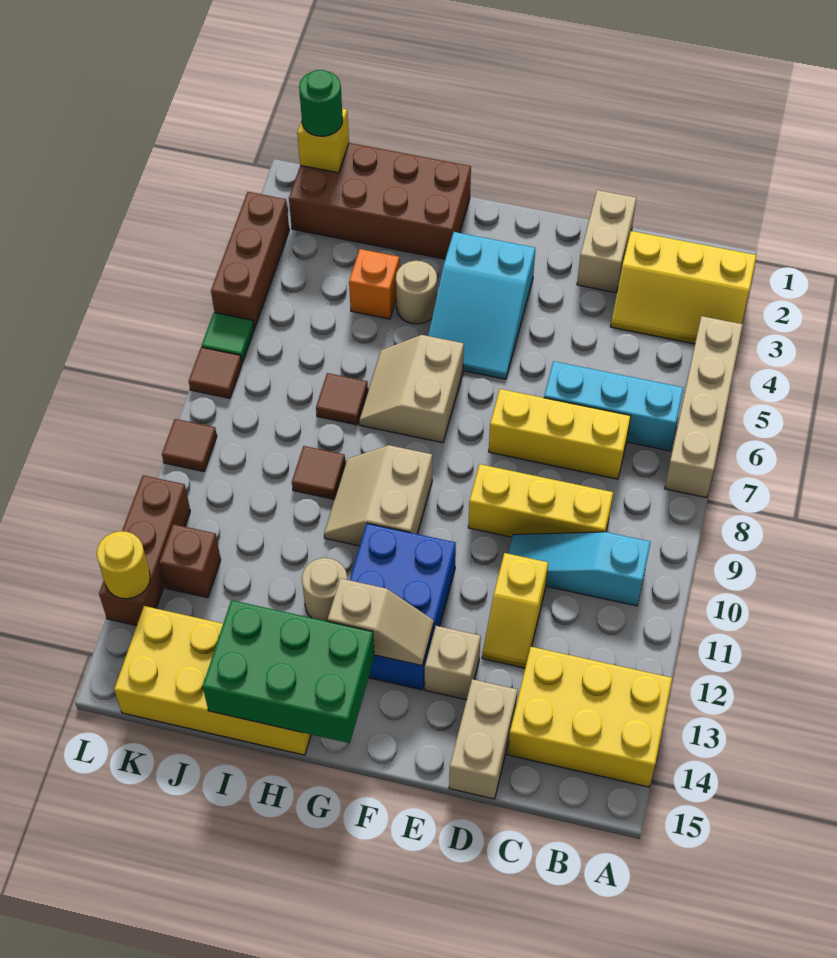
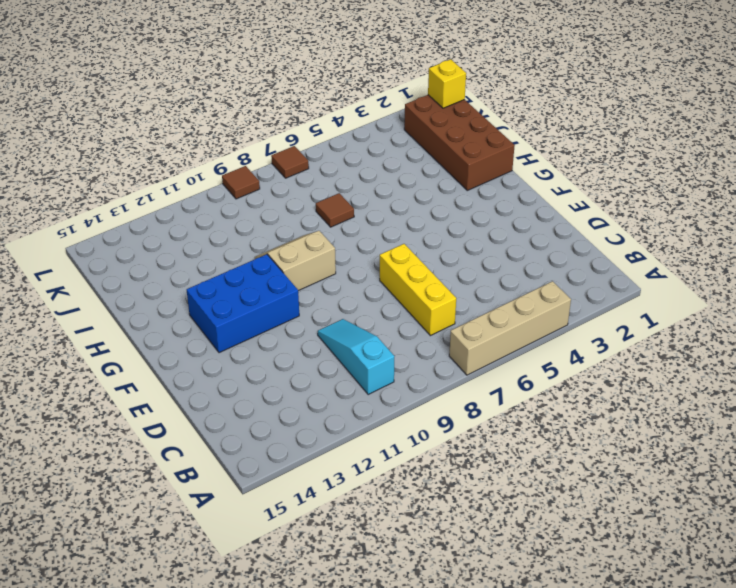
none -> yellow slope A2:C3 level 1 top 2
none -> yellow brick A13:C14 level 1
none -> cyan brick B6:D6 level 1
none -> yellow brick C9:E9 level 1

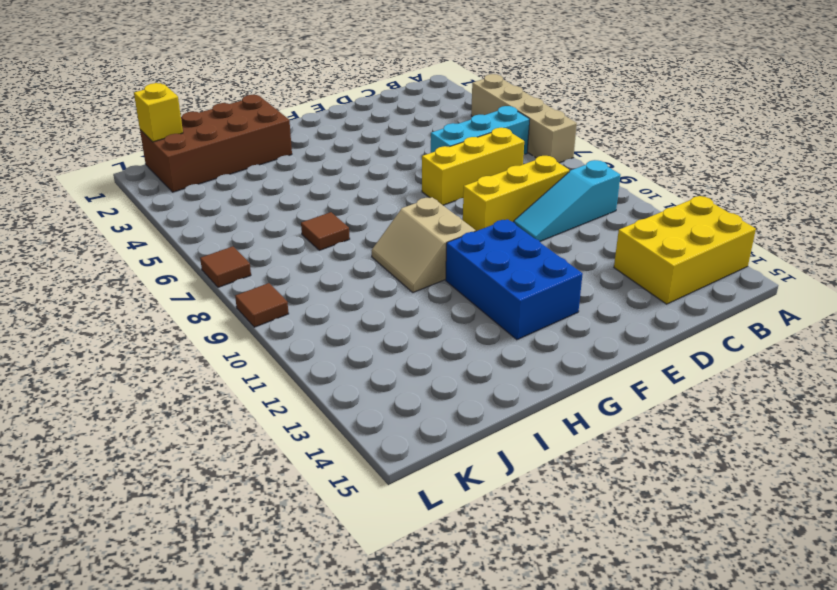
none -> yellow slope A2:C3 level 1 top 2
none -> tan brick D1:D2 level 1
none -> yellow slope D11:D12 level 1 top 11
none -> tan brick D14:D15 level 1

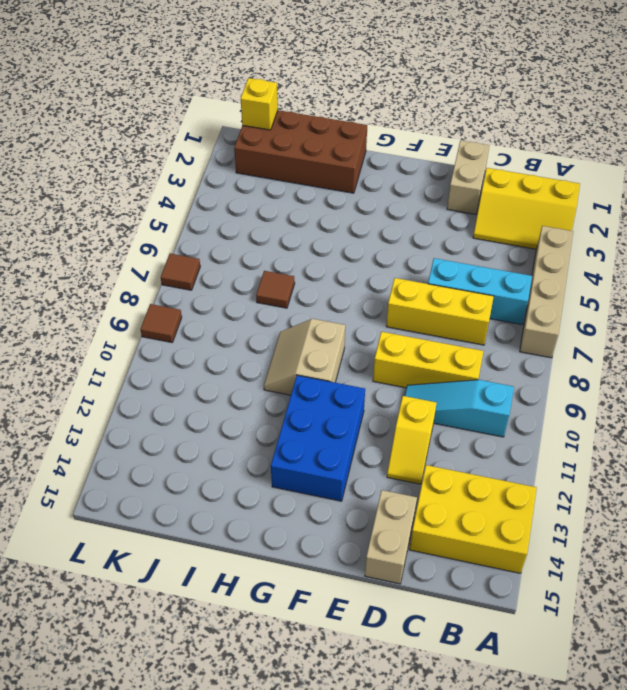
none -> tan brick E13 level 1
none -> cyan slope F3:G5 level 1 top 3
none -> tan slope G6:H7 level 1 top G
none -> tan round brick H4 level 1

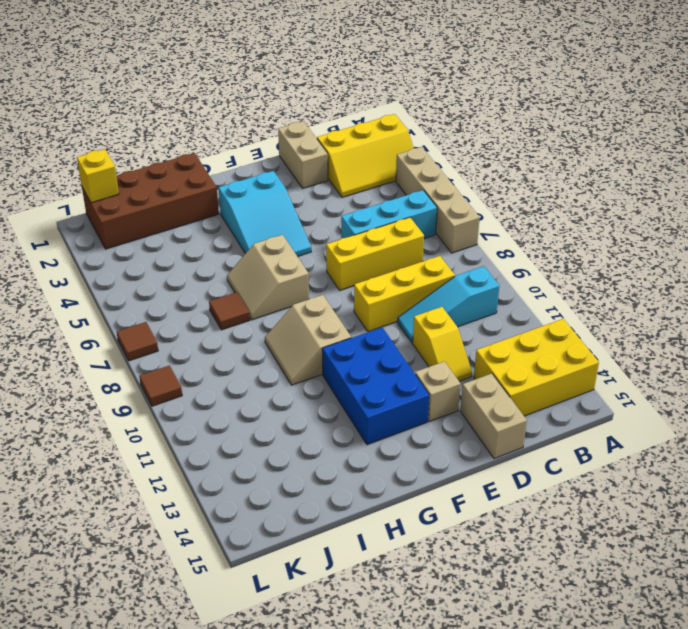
none -> tan round brick H4 level 1
none -> tan round brick H12 level 1
none -> yellow brick H14:K15 level 1
none -> orange brick I4 level 1

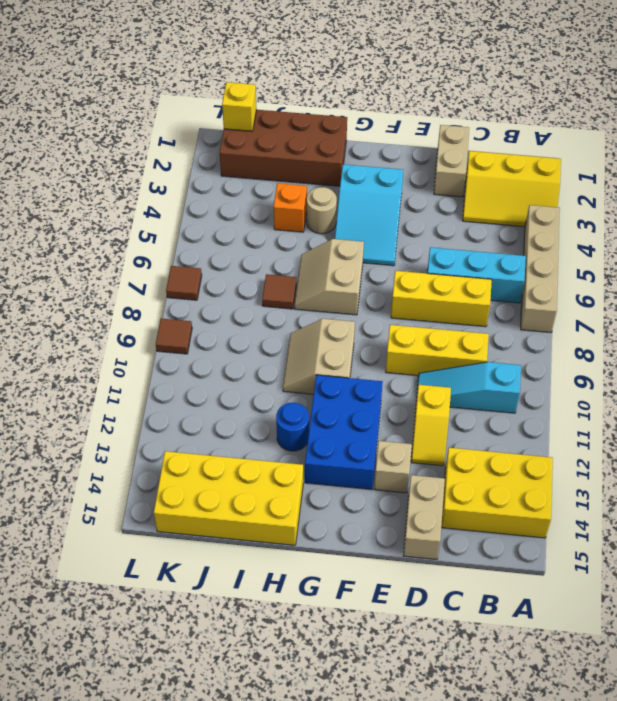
blue round brick H12 level 1 -> tan round brick H12 level 1
none -> brown tile I9 level 1
none -> brown brick K12 level 1
none -> brown brick L3:L5 level 1
none -> green tile L6 level 1

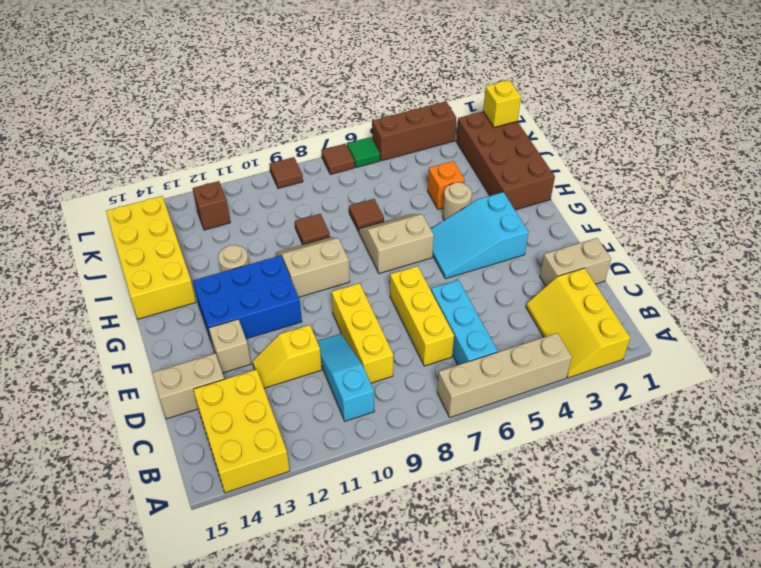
none -> brown brick L11:L13 level 1
none -> tan slope F13:G13 level 2 top G
none -> green brick G14:I15 level 2
none -> yellow round brick L13 level 2

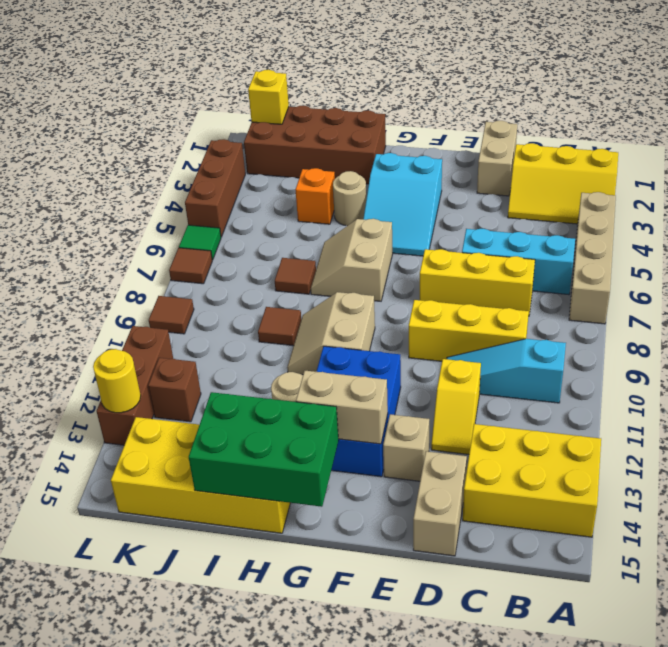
tan brick F13:G13 level 2 -> tan slope F13:G13 level 2 top G
none -> green round brick K1 level 3

